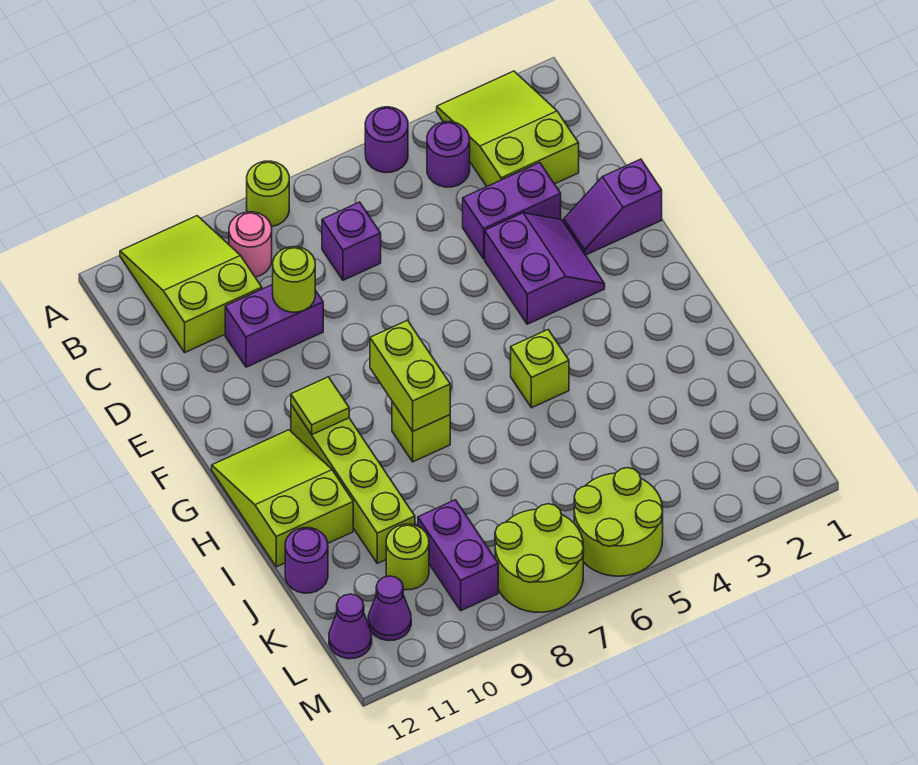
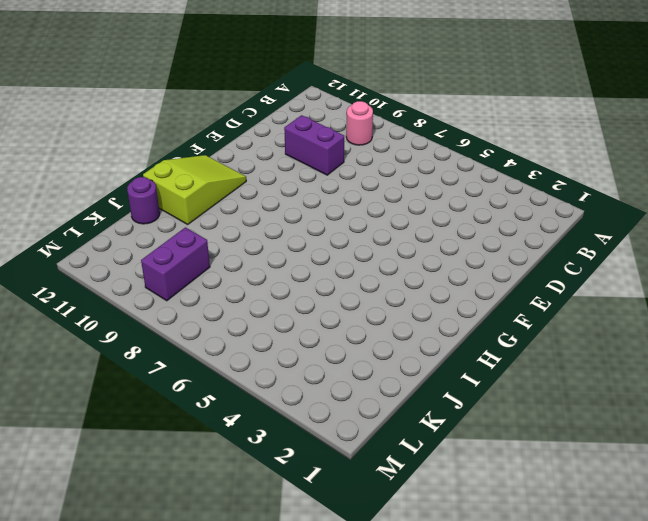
none -> lime slope A2:C3 level 1 top C
none -> purple round brick A5 level 1
none -> lime round brick A8 level 1

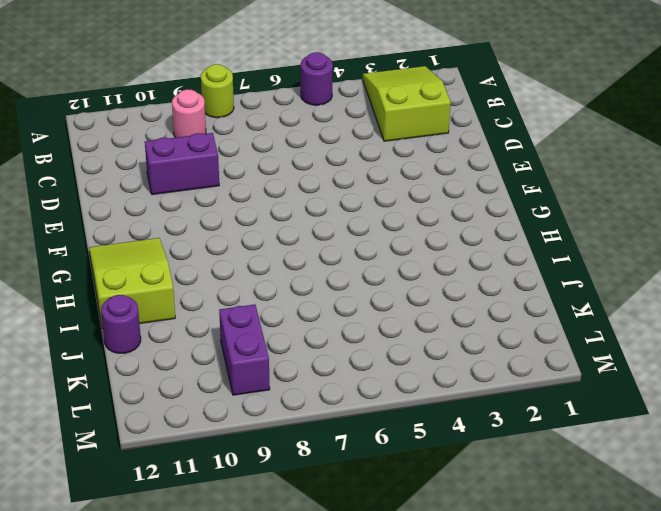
none -> lime slope A10:C11 level 1 top C
none -> purple round brick B4 level 1
none -> purple brick C7 level 1

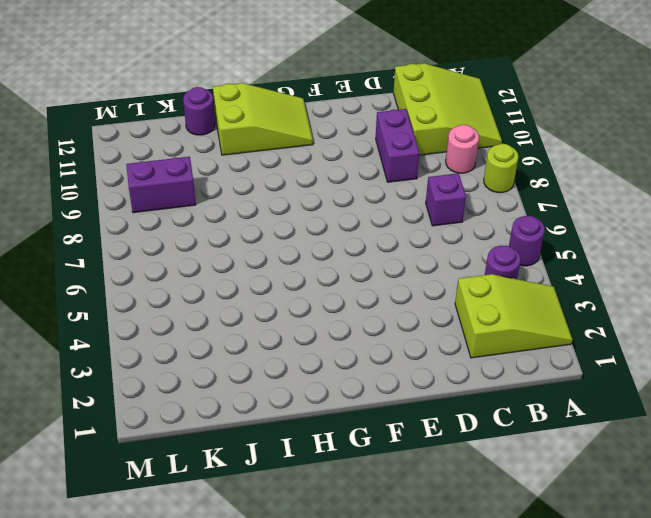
lime slope A10:C12 level 1 top C -> lime slope A10:C11 level 1 top C
none -> purple brick D3:D4 level 1
none -> purple slope E1:E2 level 1 top 1
none -> purple slope E3:F4 level 1 top 4

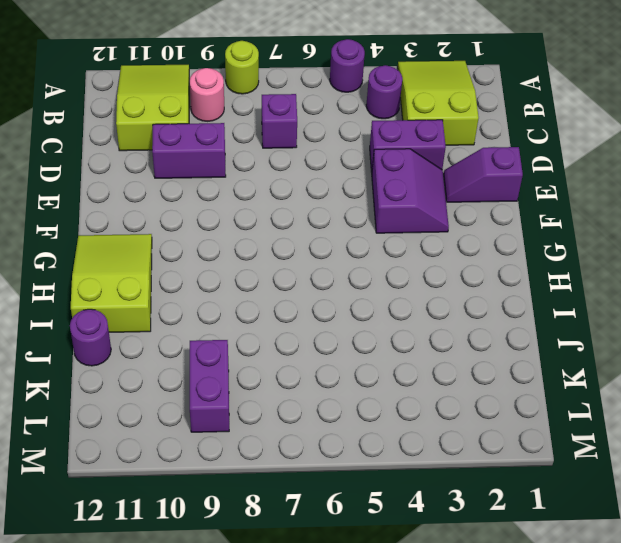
none -> lime brick G10:J10 level 1
none -> lime brick H5 level 1
none -> lime brick H8 level 1

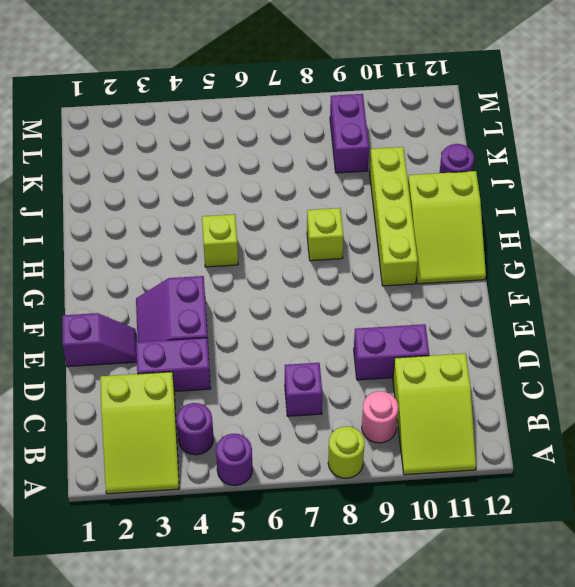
none -> lime round brick K10 level 1
none -> lime round brick L5:M6 level 1
none -> lime round brick L7:M8 level 1

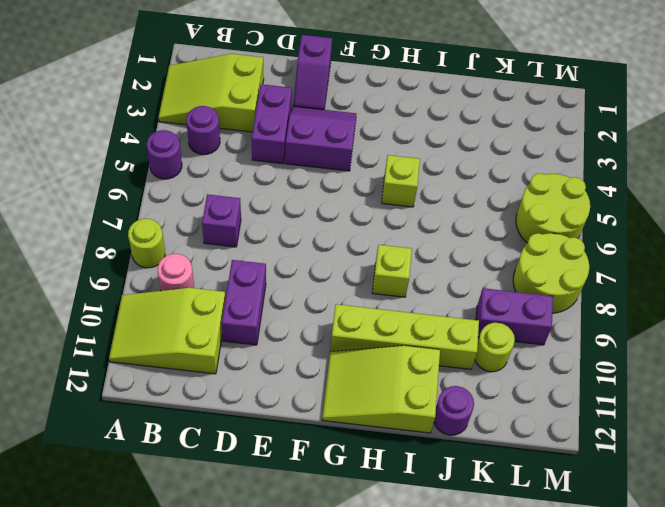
none -> purple cone L11 level 1
none -> purple cone L12 level 1
none -> lime round brick D9 level 2

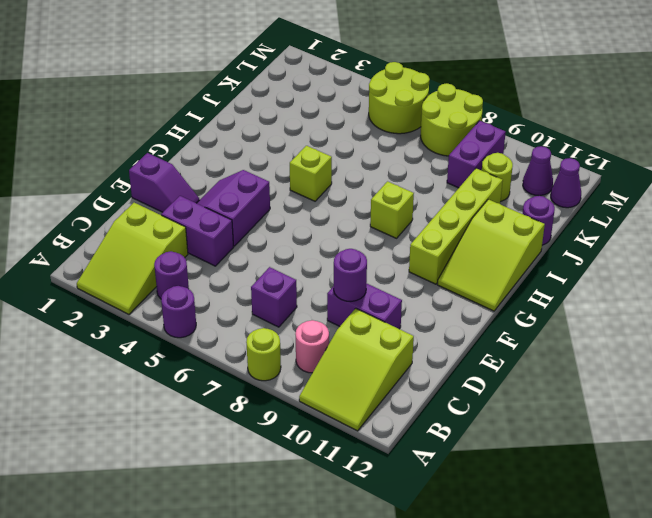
purple round brick D9 level 2 -> lime round brick D9 level 2
none -> lime brick G8:H8 level 2
none -> lime tile G10 level 2

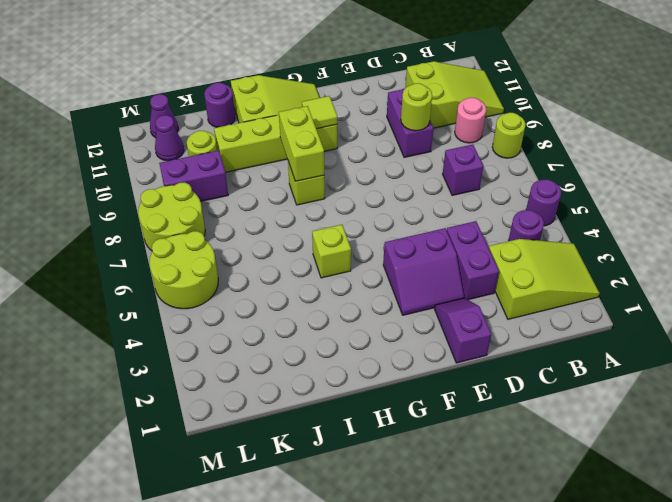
lime brick H8:H9 level 2 -> lime brick G8:H8 level 2

